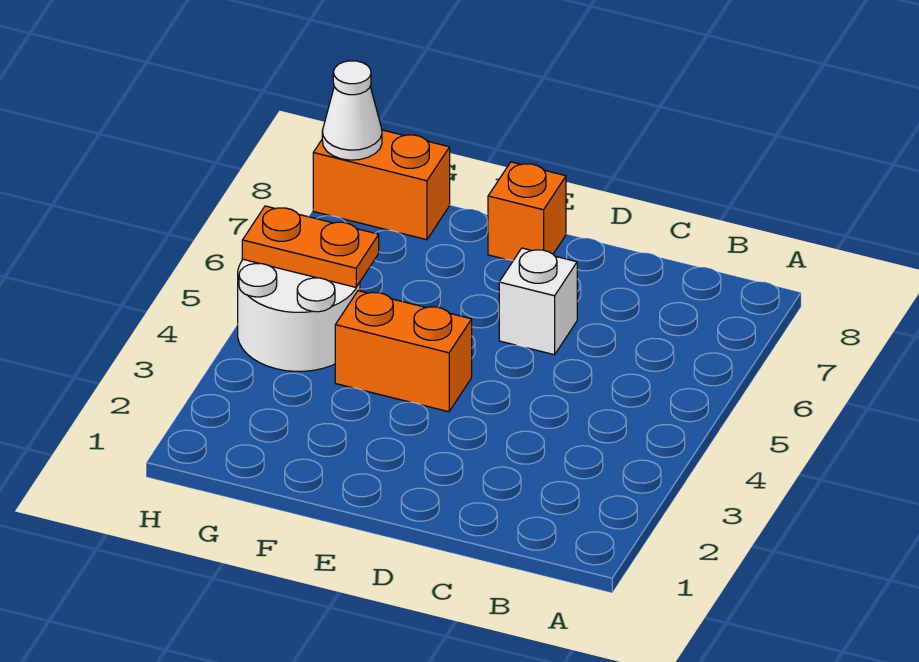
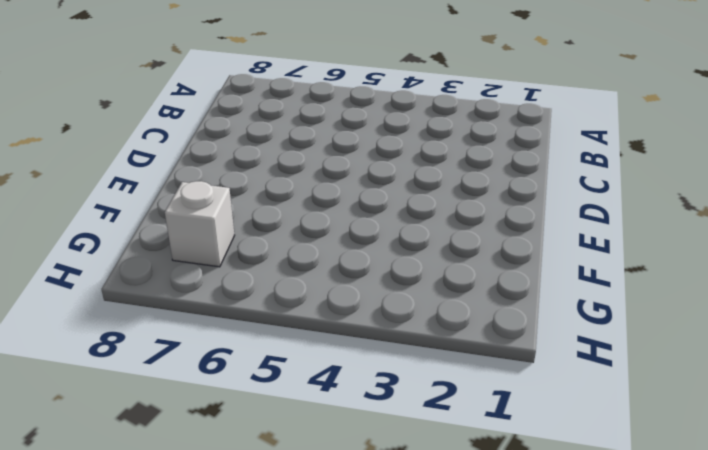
white brick G7 level 1 -> white brick D6 level 1
none -> orange brick E4:F4 level 1
none -> orange brick E8 level 1

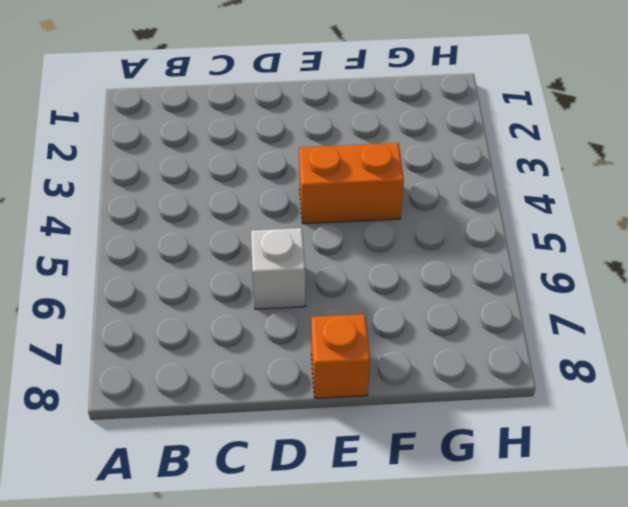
none -> white round brick G4:H5 level 1
none -> orange brick G8:H8 level 1

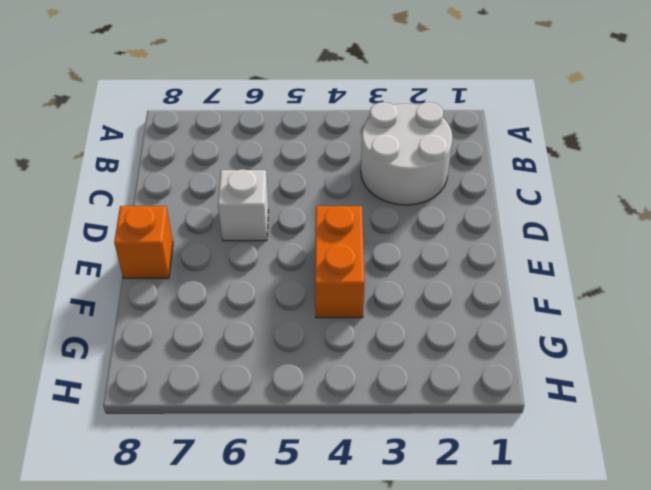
white round brick B2:C3 level 1 -> white round brick G4:H5 level 1
none -> orange brick G8:H8 level 1
none -> orange plate G5:H5 level 2

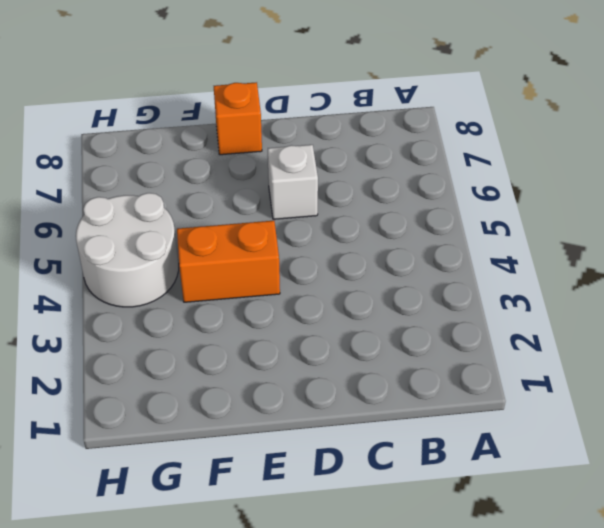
none -> orange brick G8:H8 level 1
none -> orange plate G5:H5 level 2

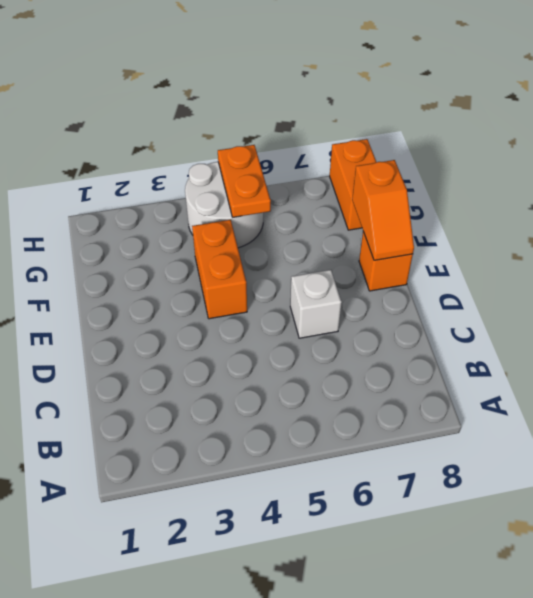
orange slope E8:F8 level 2 top F -> none
none -> white cone H8 level 2

